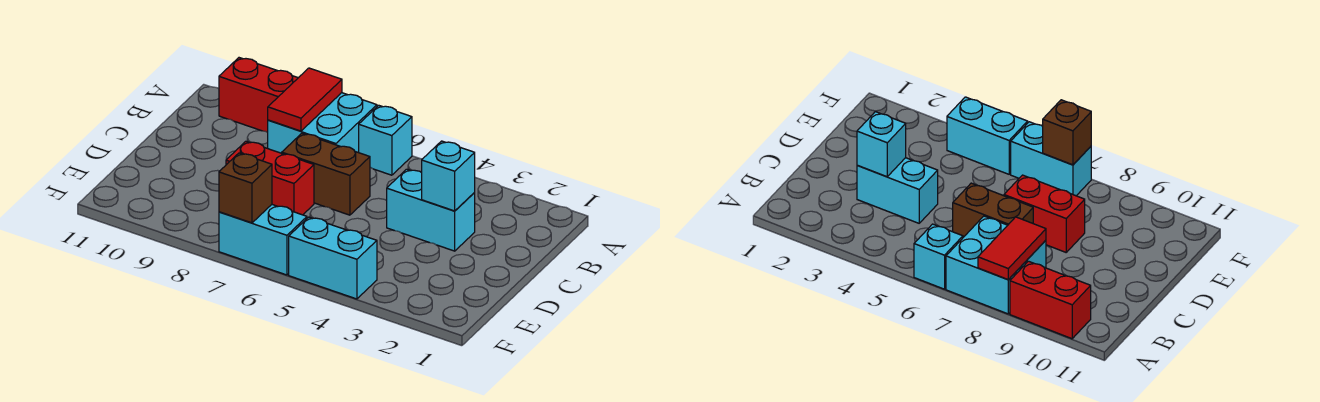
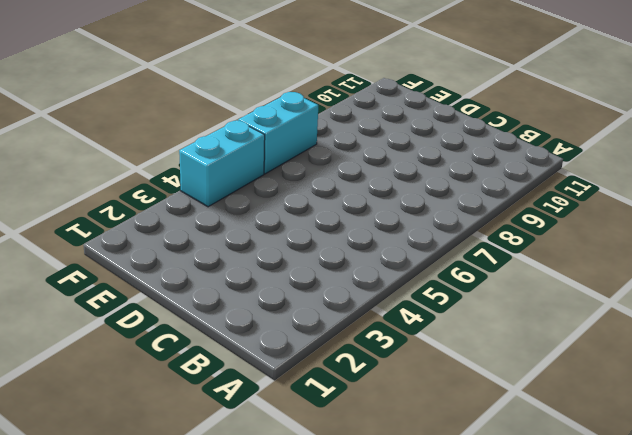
none -> cyan brick A6 level 1
none -> cyan brick A7:B8 level 1

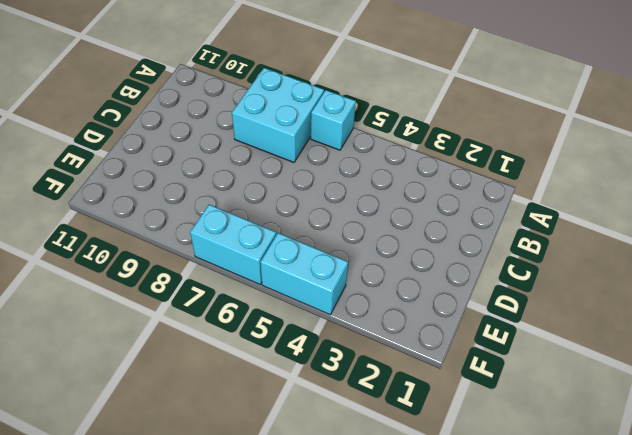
none -> red brick A9:A10 level 1
none -> cyan brick C3:C4 level 1

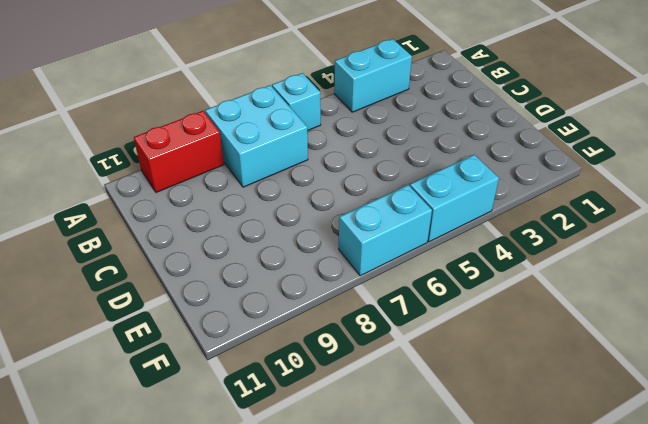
cyan brick A3:A4 level 1 -> cyan brick C3:C4 level 1
none -> brown brick C6:C7 level 1
none -> red brick D7:D8 level 1

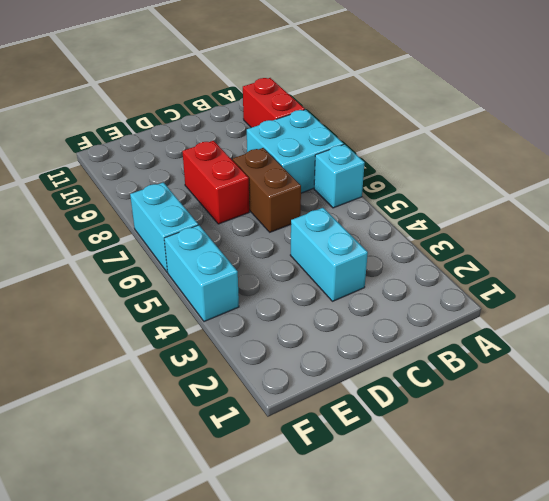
none -> red tile A8:B8 level 2
none -> cyan brick C3 level 2

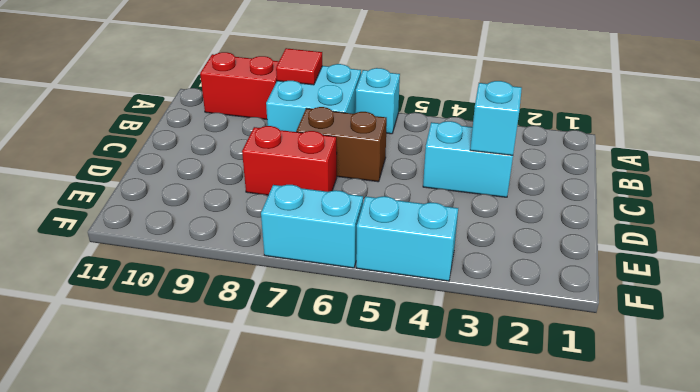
red tile A8 level 2 -> red tile A8:B8 level 2
none -> brown brick F7 level 2

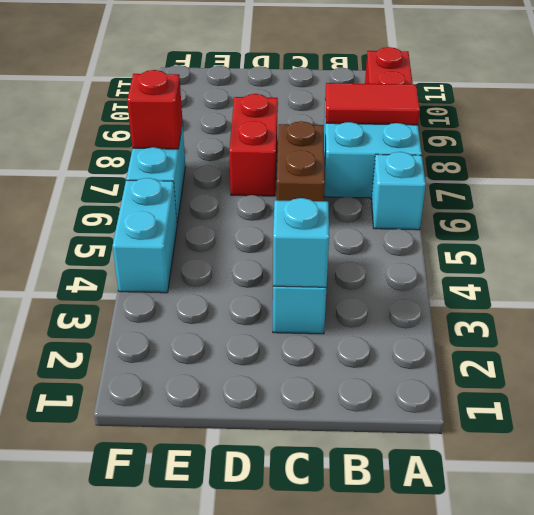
red brick F7 level 2 -> brown brick F7 level 2

